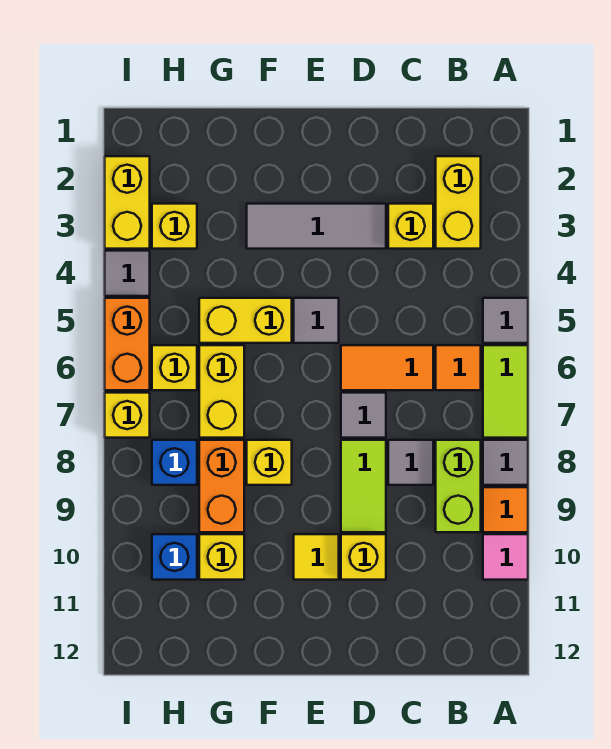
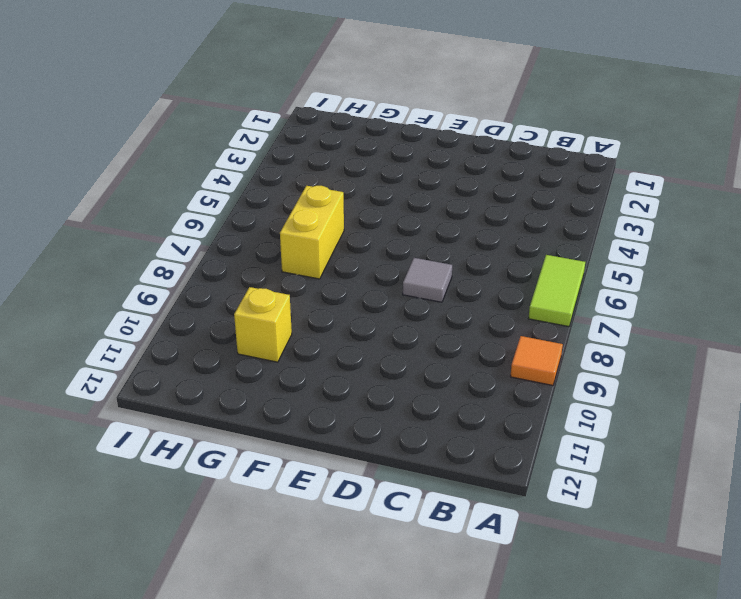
none -> grey tile A5 level 1
none -> grey tile A8 level 1
none -> pink tile A10 level 1
none -> yellow brick B2:B3 level 1

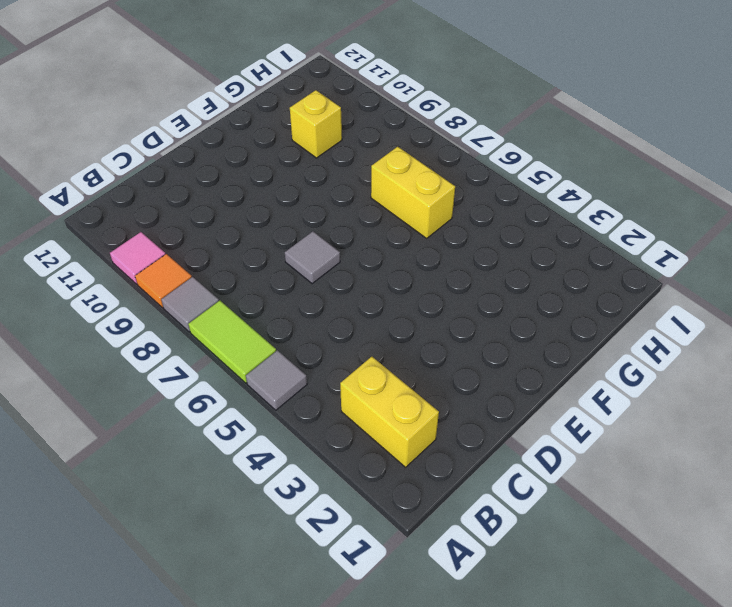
none -> orange tile B6 level 1
none -> lime brick B8:B9 level 1
none -> yellow brick C3 level 1
none -> orange tile C6:D6 level 1

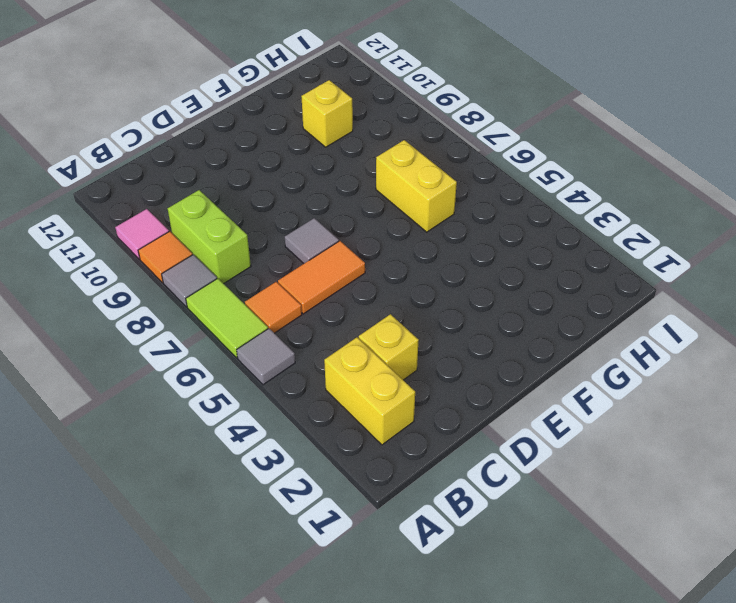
none -> grey tile C8 level 1
none -> grey tile D3:F3 level 1
none -> lime tile D8:D9 level 1
none -> yellow brick D10 level 1

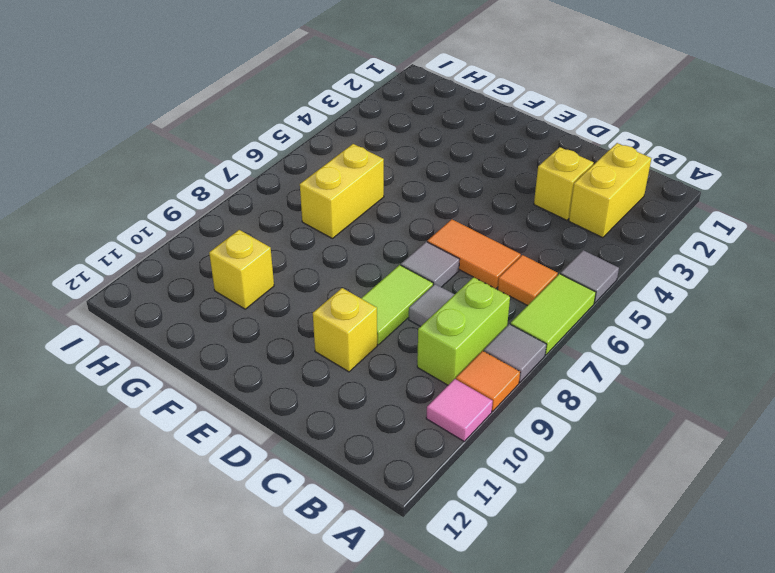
none -> grey tile D3:F3 level 1
none -> grey tile E5 level 1
none -> yellow tile E10 level 1
none -> yellow brick F5:G5 level 1

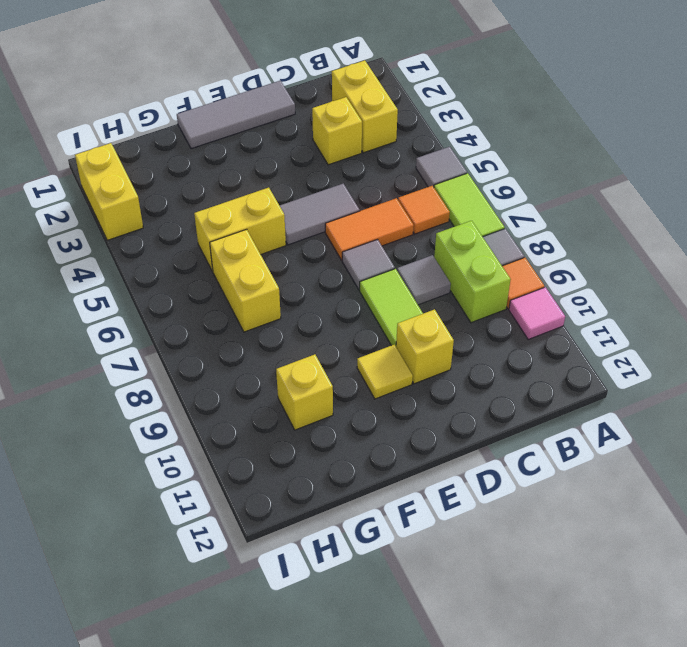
grey tile D1:F1 level 1 -> grey tile D3:F3 level 1
grey tile D5:E5 level 1 -> grey tile E5 level 1
none -> yellow brick F8 level 1
none -> orange brick G8:G9 level 1
none -> yellow brick H3 level 1
none -> yellow brick H6 level 1

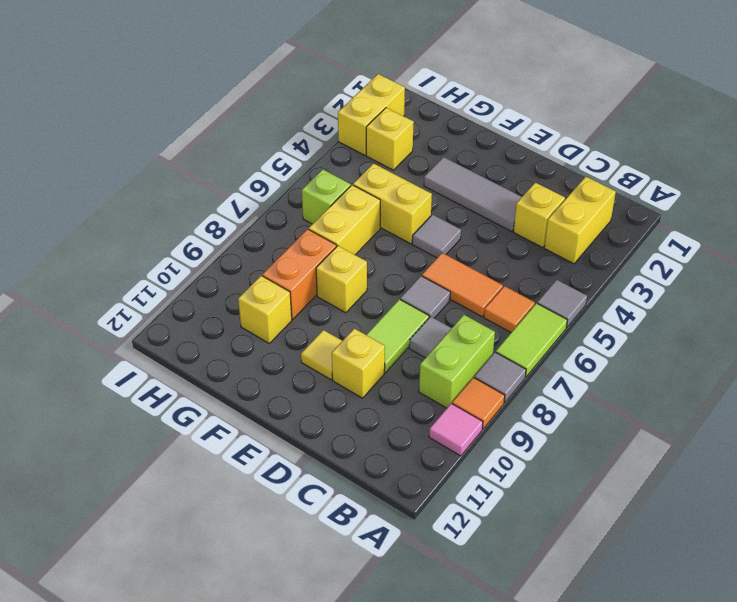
lime brick H6 level 1 -> yellow brick H6 level 1
none -> blue brick H8 level 1
none -> blue brick H10 level 1
none -> grey tile I4 level 1
none -> orange brick I5:I6 level 1

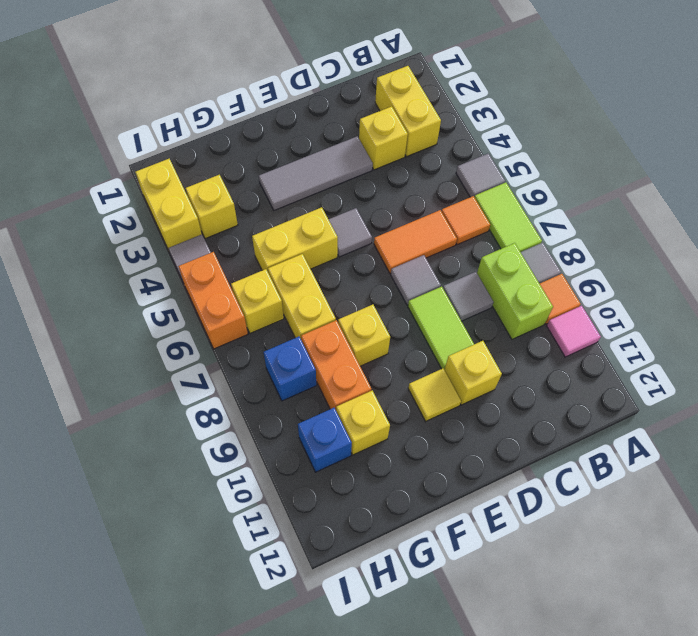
none -> yellow brick I7 level 1

